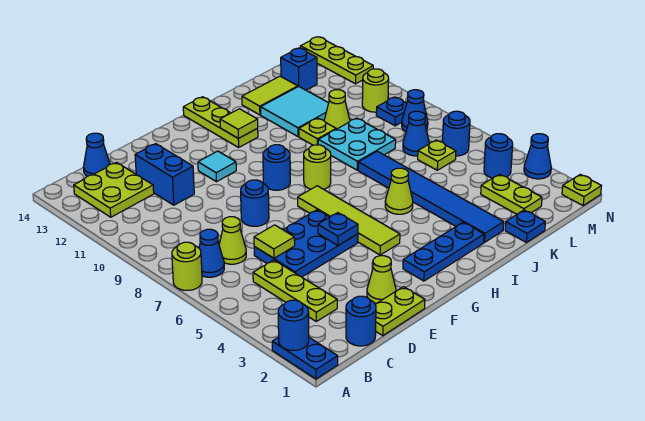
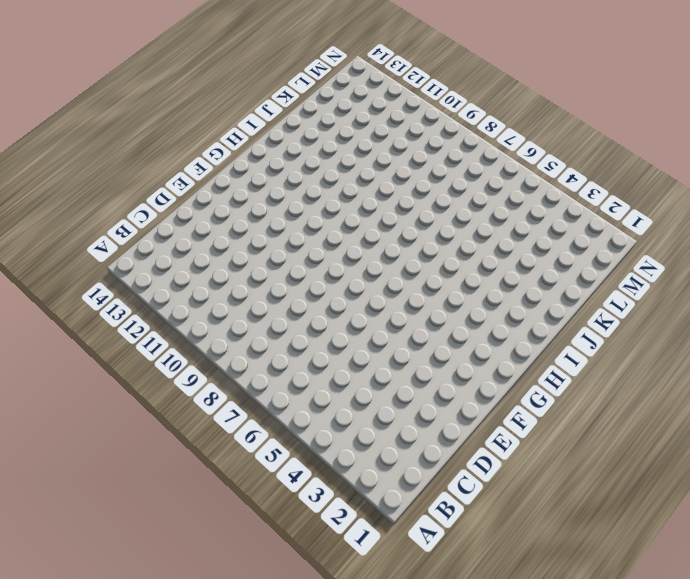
none -> blue plate A1:A2 level 1
none -> lime round brick A7 level 1
none -> blue cone B7 level 1
none -> lime plate B12:C13 level 1

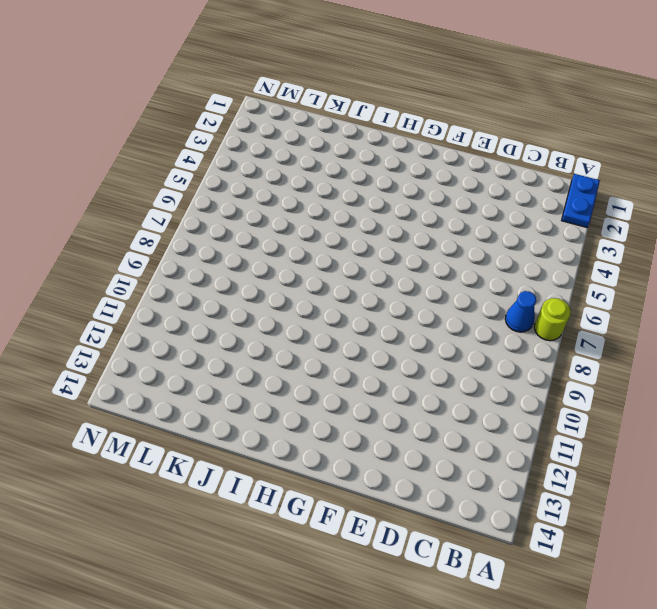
none -> lime plate B12:C13 level 1
none -> blue round brick C1 level 1
none -> lime plate C3:C5 level 1
none -> lime cone C7 level 1

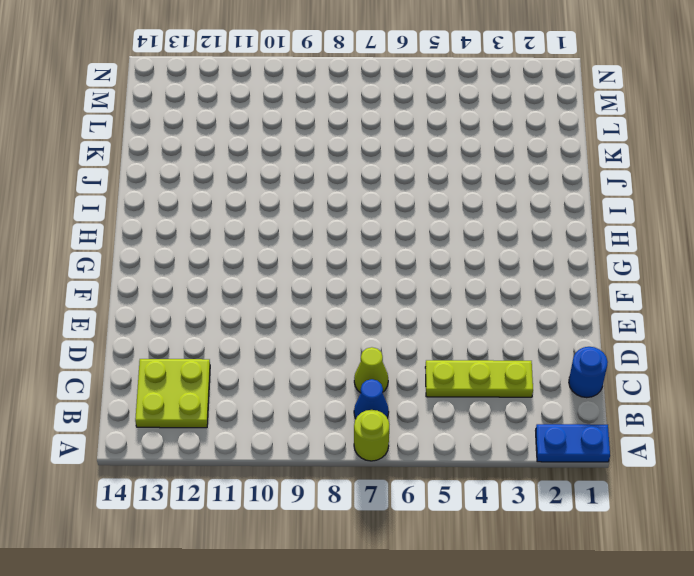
none -> blue cone C14 level 1
none -> lime plate D1:E1 level 1
none -> blue plate D5:F6 level 1
none -> blue brick D11:D12 level 1

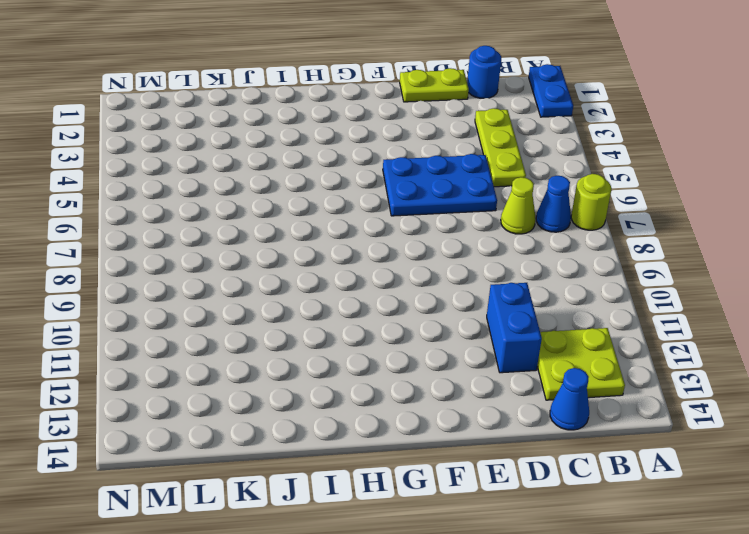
none -> lime cone E2 level 1
none -> blue round brick E8 level 1
none -> cyan tile F11 level 1
none -> blue plate G2:I2 level 1

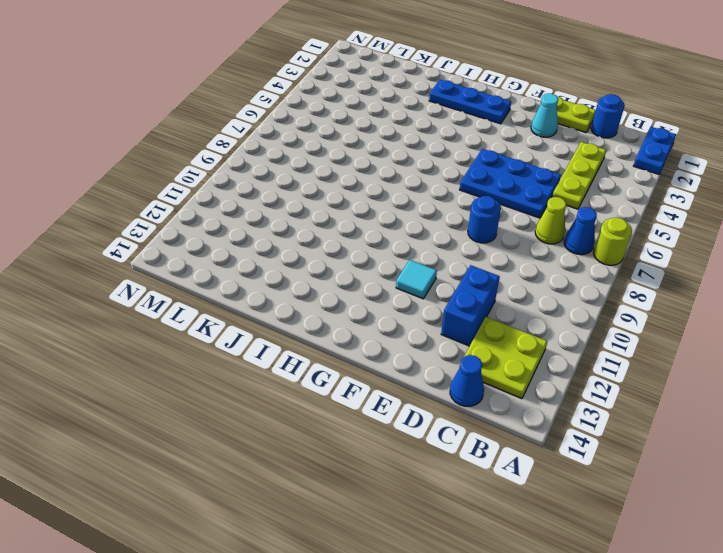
cyan cone E2 level 1 -> lime cone E2 level 1
none -> lime tile G4:G7 level 1
none -> blue round brick G9 level 1
none -> lime round brick H8 level 1
none -> lime plate H12:H14 level 1

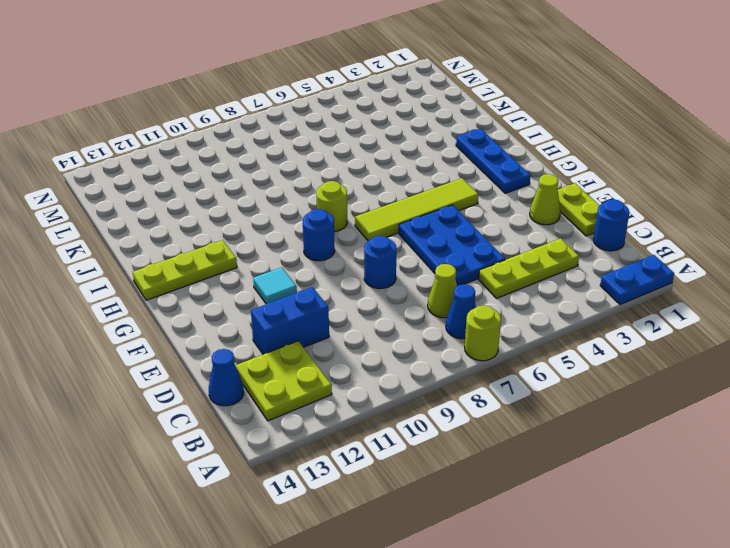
none -> lime cone I5 level 1
none -> blue tile J2:J7 level 1
none -> cyan plate J8:K9 level 1
none -> lime plate J10 level 1

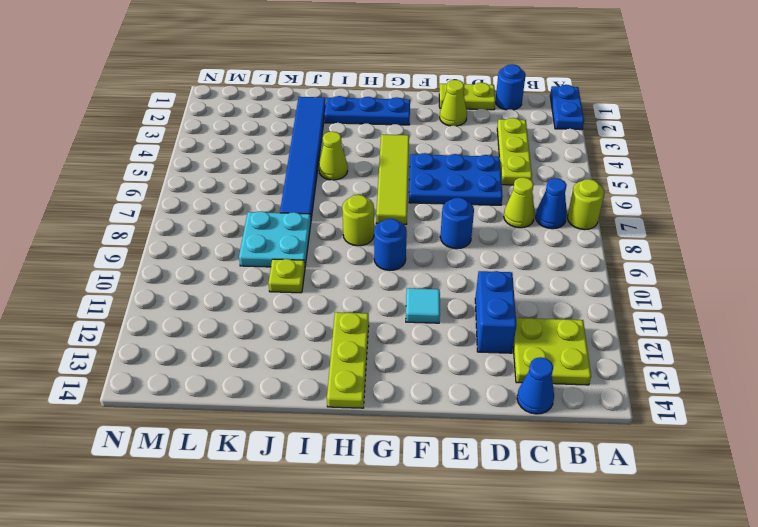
none -> cyan tile J11:K12 level 1
none -> lime tile J13:K13 level 1
none -> blue plate K1 level 1
none -> lime cone K10 level 1

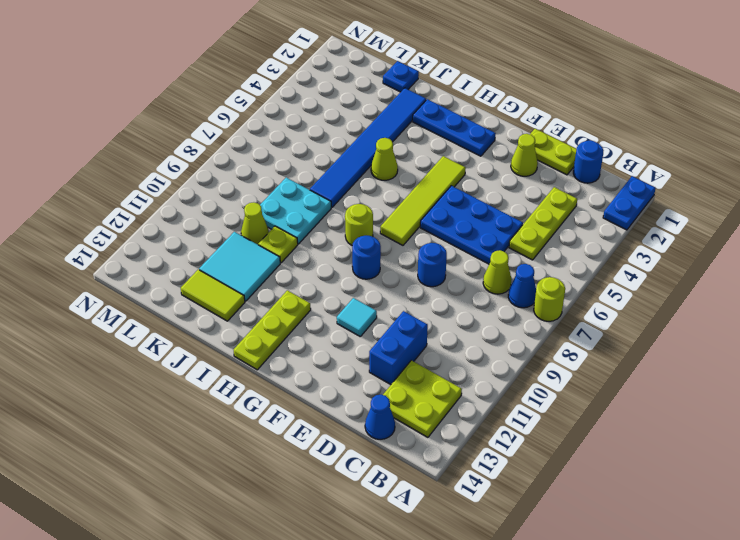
none -> lime plate L2:L3 level 1
none -> lime plate L6 level 1
none -> blue cone L7 level 1
none -> blue brick L13 level 1

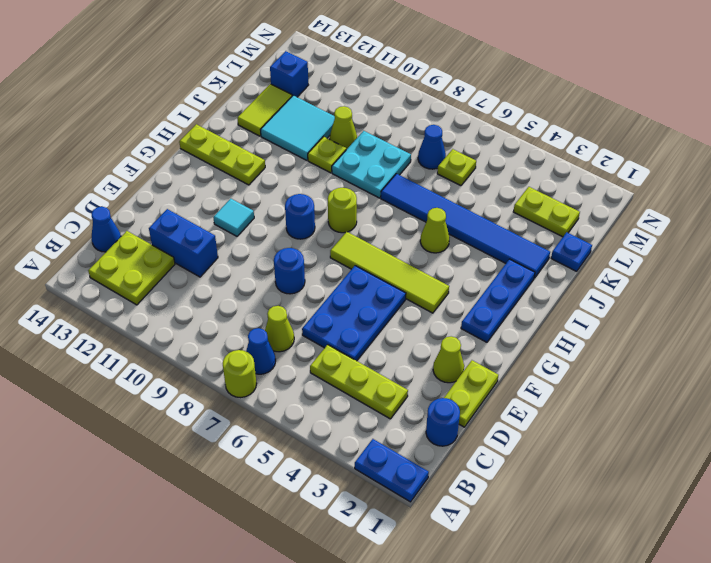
none -> blue round brick M4 level 1
none -> blue round brick M6 level 1
none -> blue cone M8 level 1
none -> blue plate M9 level 1

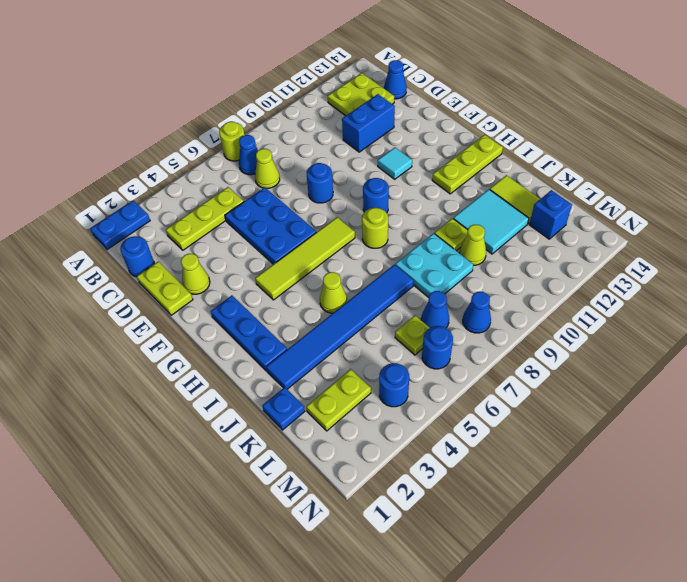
none -> blue plate M9 level 1
none -> lime round brick M10 level 1
none -> lime plate N1 level 1
none -> blue cone N3 level 1

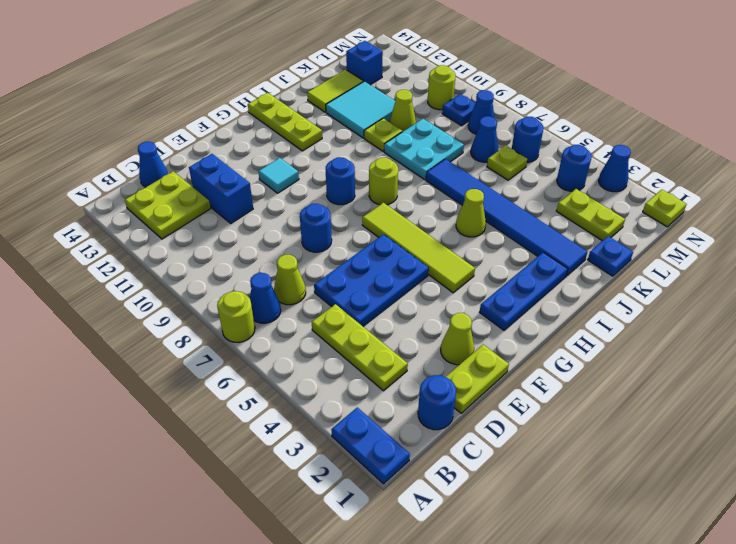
none -> lime plate N12:N14 level 1
none -> blue round brick A2 level 2
none -> lime tile D6 level 2
none -> blue plate F5 level 2

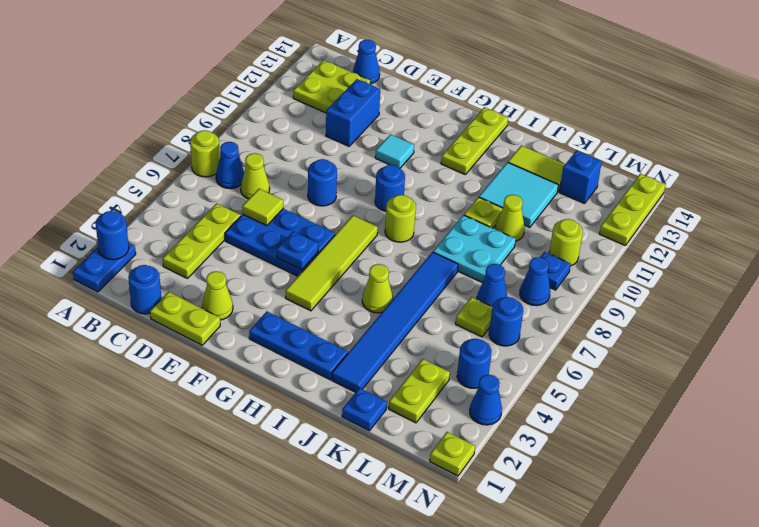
none -> lime tile H12 level 2

